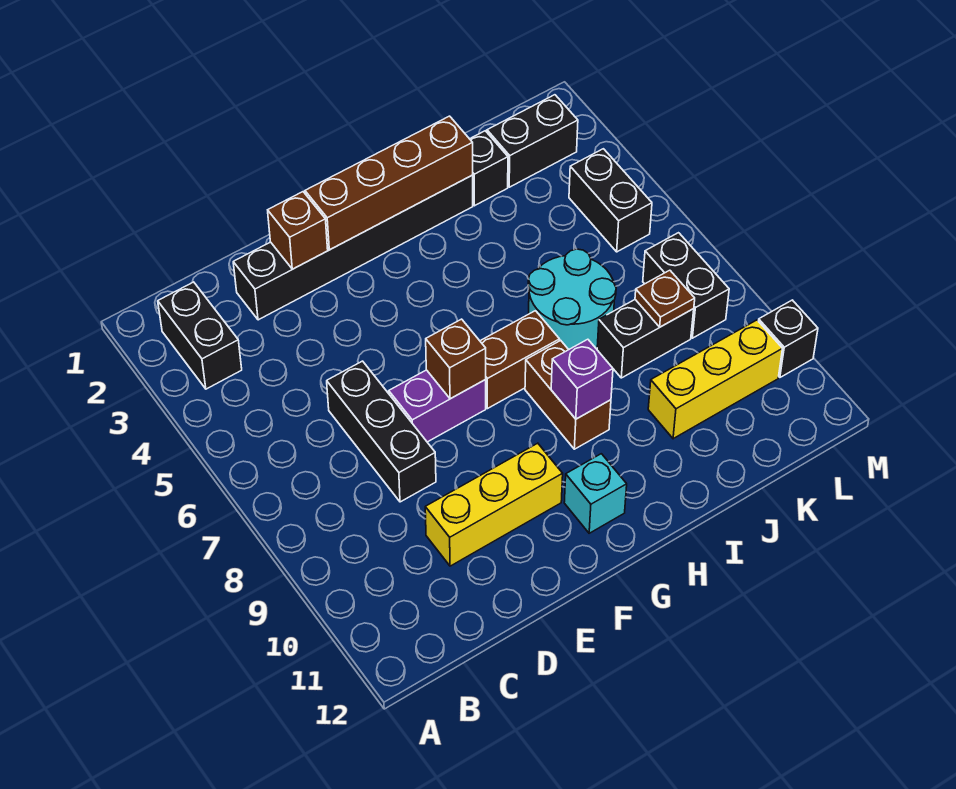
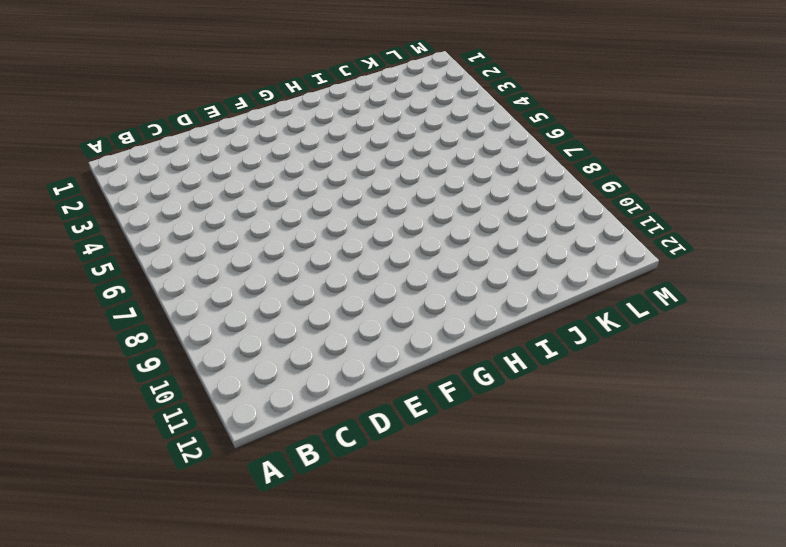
none -> black brick B2:B3 level 1
none -> black brick D2:I2 level 1
none -> black brick D6:D8 level 1

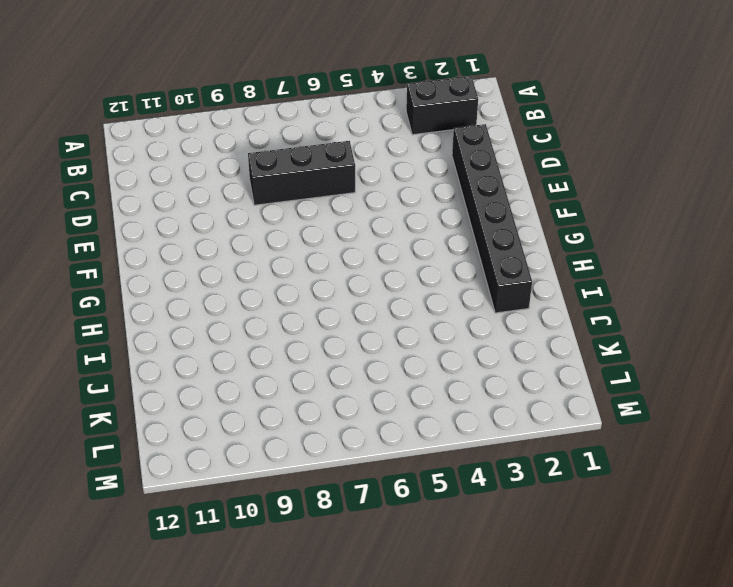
none -> yellow brick D10:F10 level 1
none -> purple brick E7:F7 level 1
none -> brown brick G7:H7 level 1

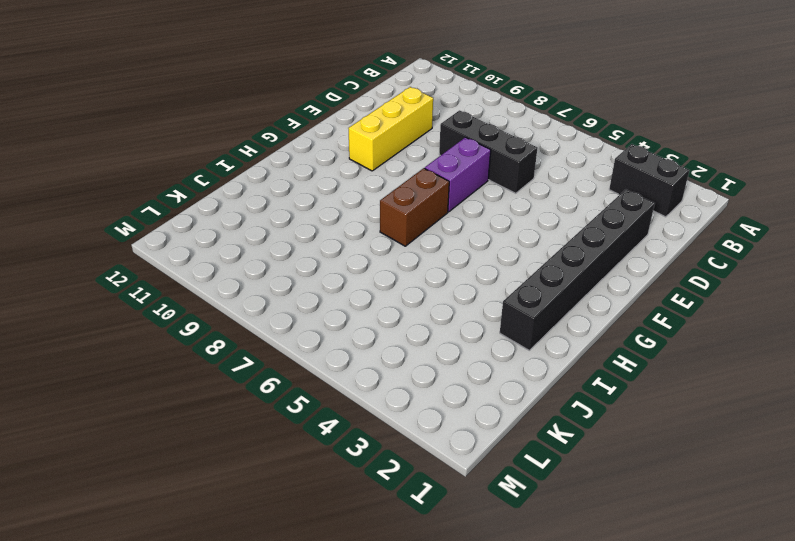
none -> cyan brick G11 level 1
none -> brown brick H8:H9 level 1
none -> cyan round brick I6:J7 level 1

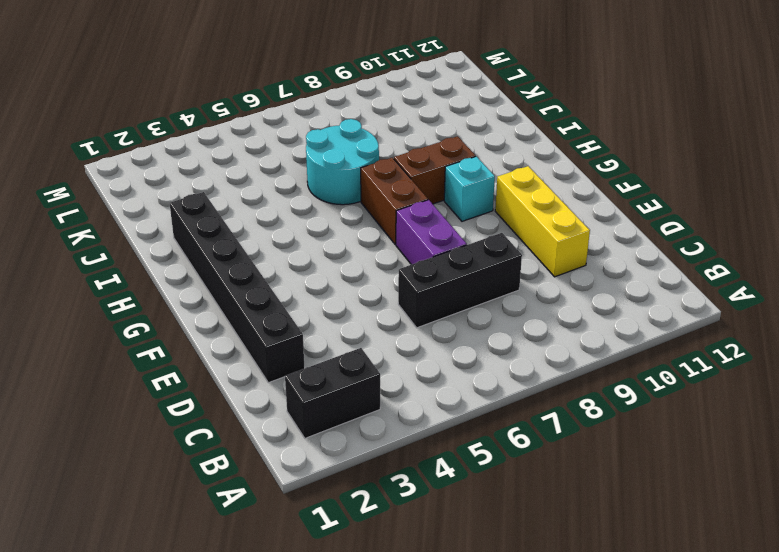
cyan brick G9 level 1 -> cyan brick G11 level 1
none -> black brick J2 level 1
none -> black brick J8:K8 level 1
none -> yellow brick J10:L10 level 1

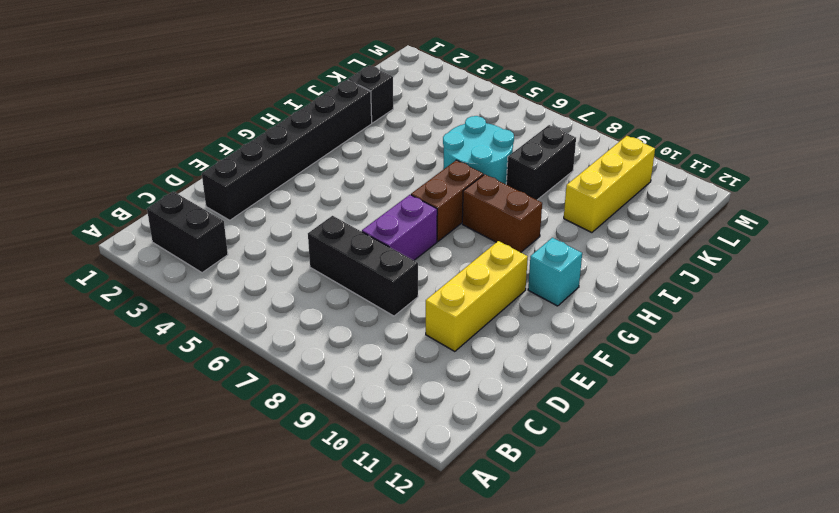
none -> black brick K2:L2 level 1
none -> black brick L4:L5 level 1
none -> black brick L7:L8 level 1

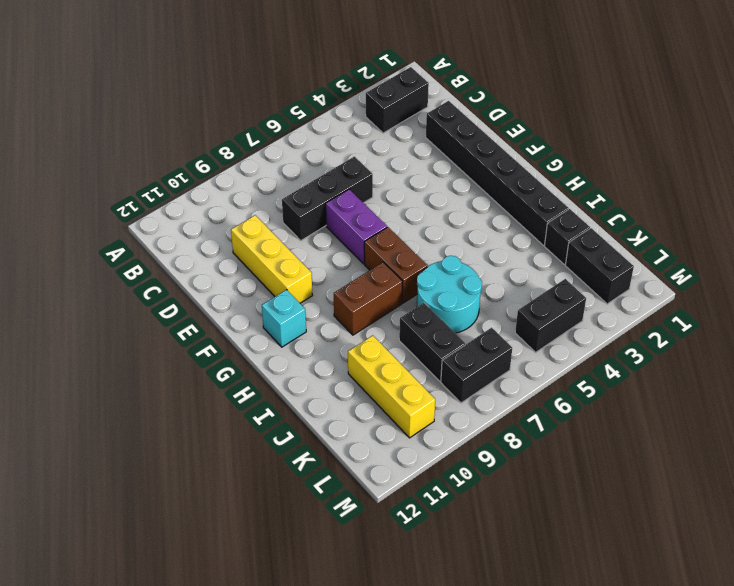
none -> black brick M10 level 1
none -> brown brick E2 level 2
none -> brown brick F2:I2 level 2

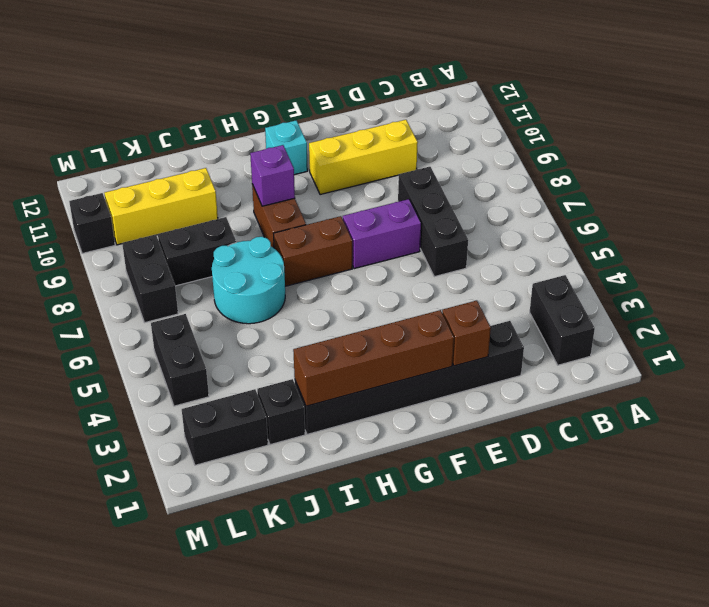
none -> brown brick F7 level 2
none -> brown plate K8 level 2

